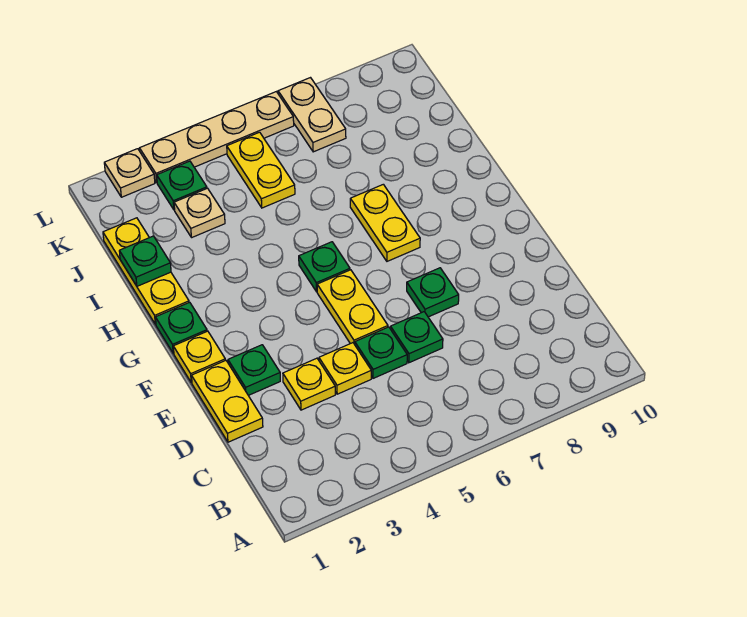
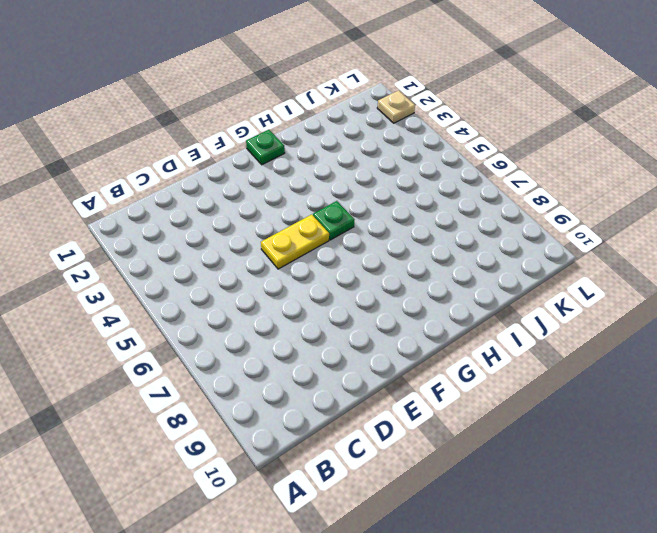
none -> yellow plate D1:E1 level 1
none -> yellow plate D3 level 1
none -> yellow plate D4 level 1

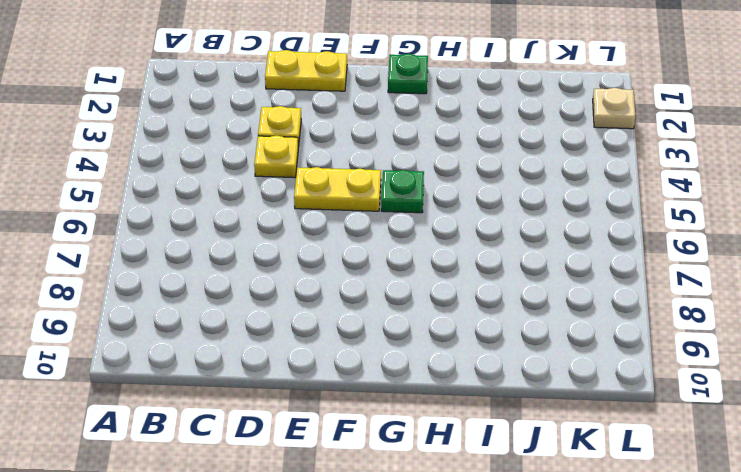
none -> green plate D5 level 1
none -> green plate D6 level 1
none -> green plate E2 level 1

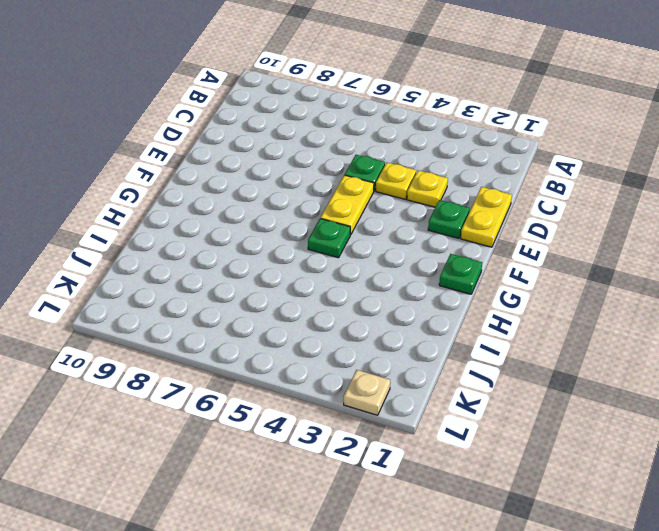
none -> green plate D6 level 1
none -> green plate E7 level 1
none -> yellow plate F1 level 1

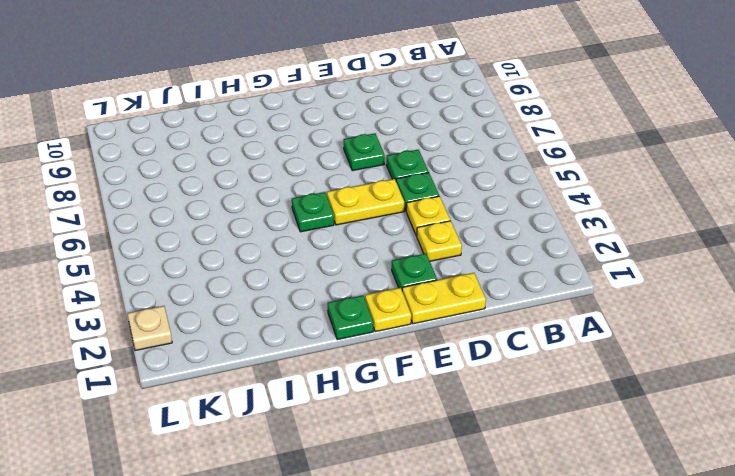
none -> yellow plate G7:H7 level 1
none -> yellow plate H1:J1 level 1
none -> tan plate J3 level 1

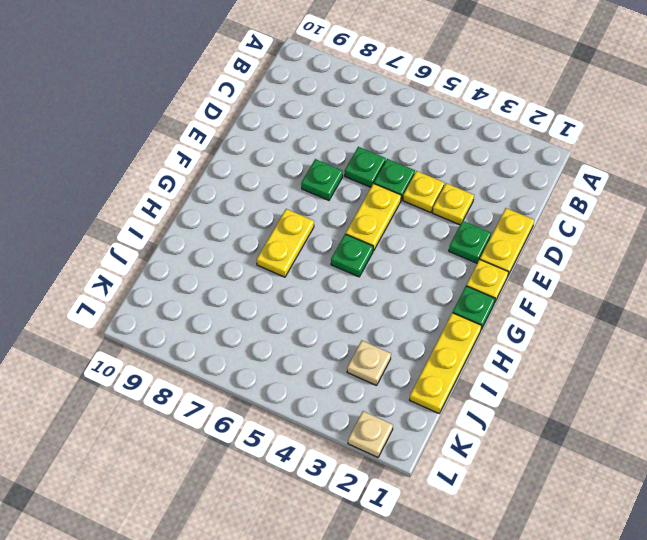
none -> yellow plate J5:K5 level 1
none -> green plate K3 level 1
none -> tan plate K7:L7 level 1

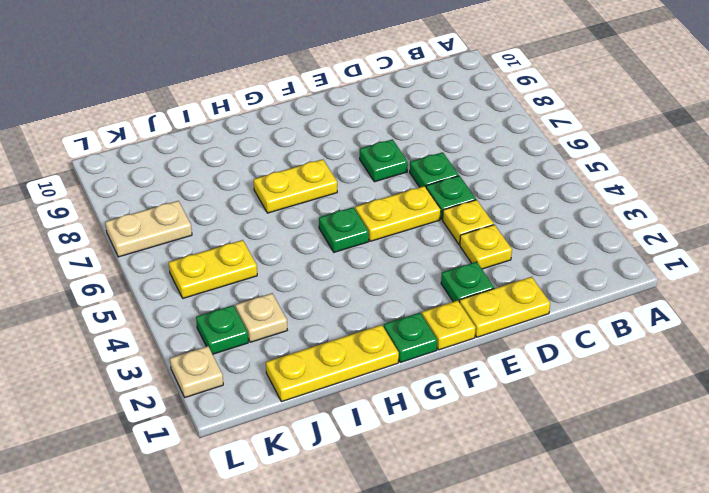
none -> tan plate L3:L6 level 1
none -> green plate I1 level 2

